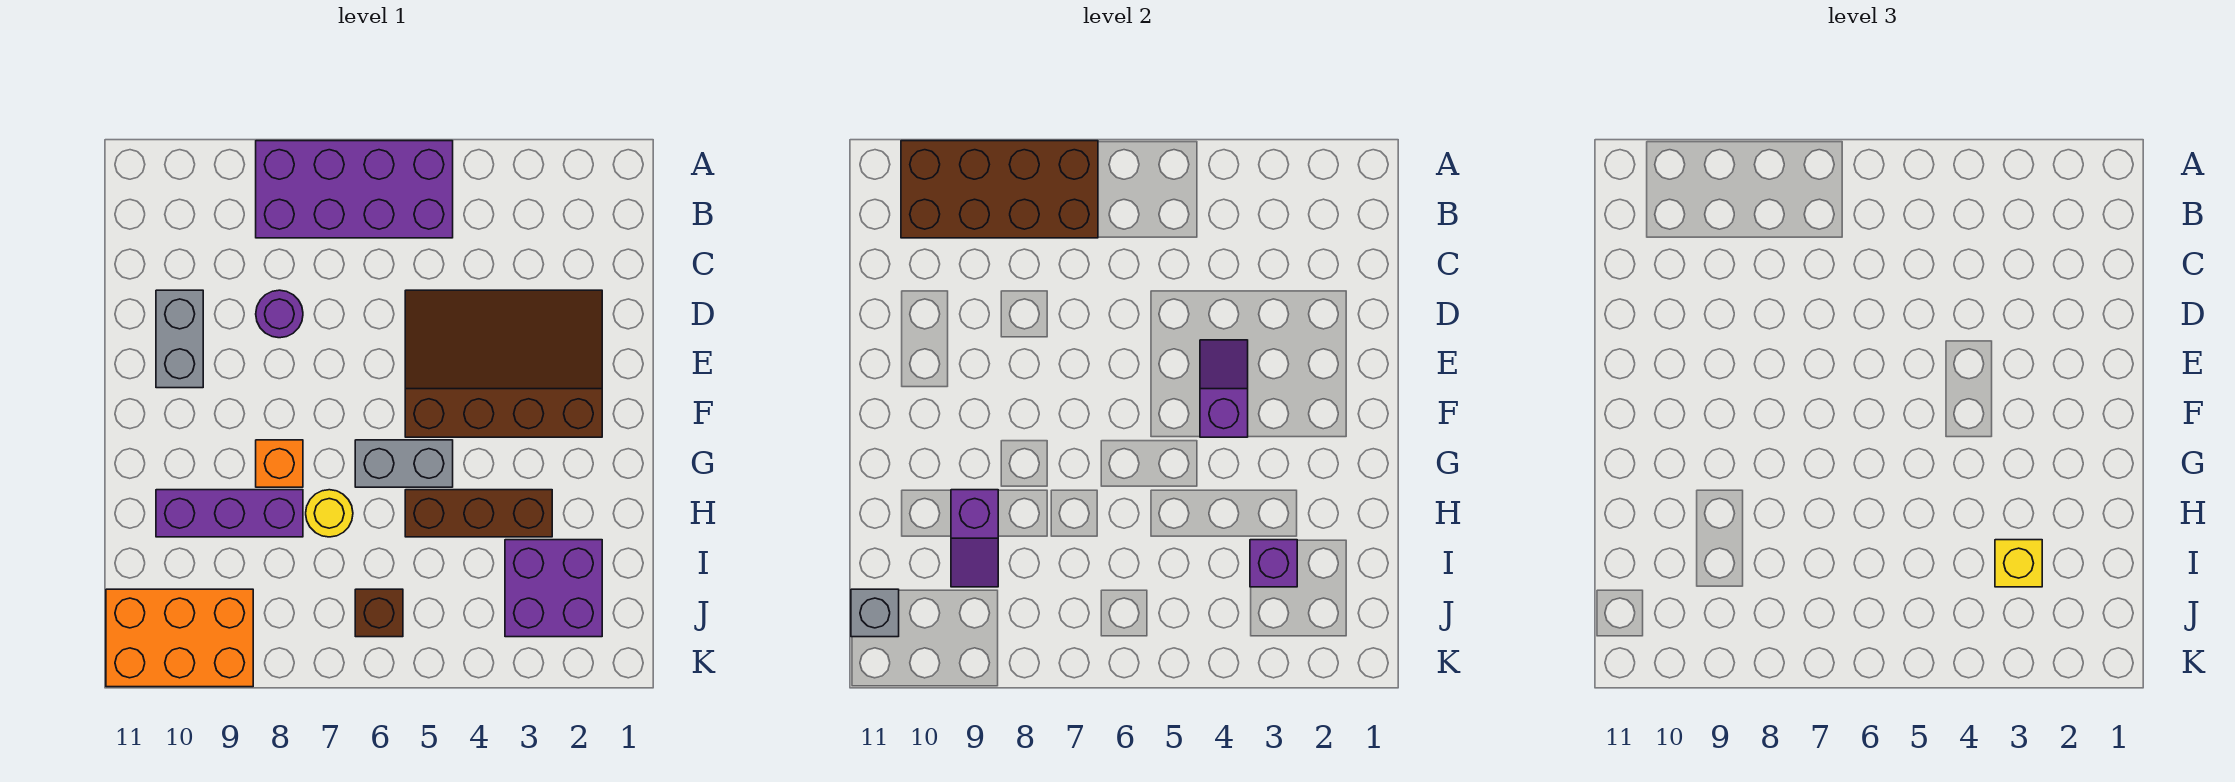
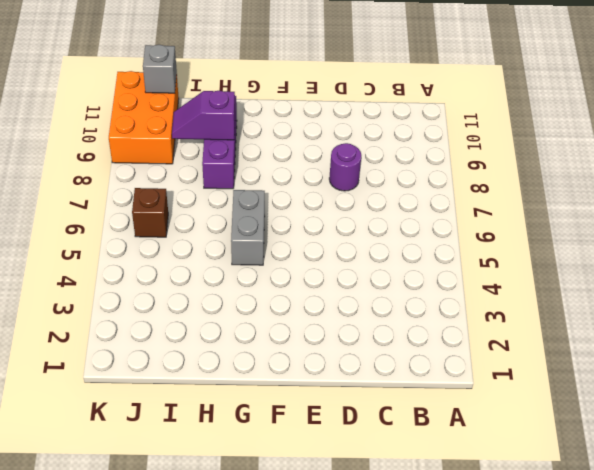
none -> purple brick A5:B8 level 1
none -> brown slope D2:F5 level 1 top F
none -> grey brick D10:E10 level 1

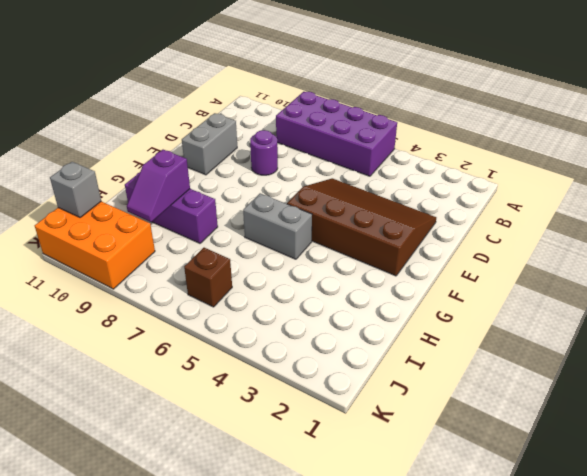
none -> orange brick G8 level 1
none -> brown brick H3:H5 level 1
none -> yellow round brick H7 level 1

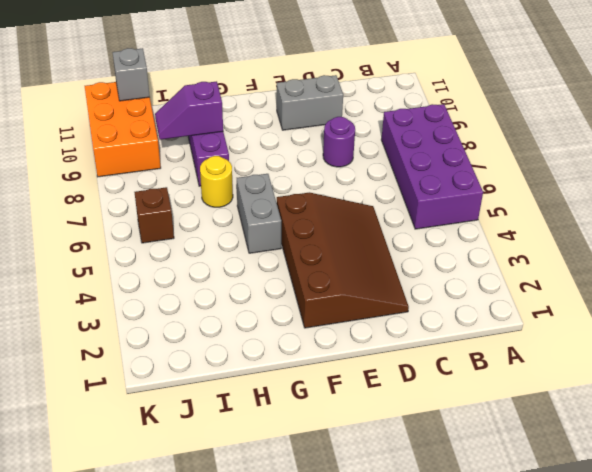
none -> orange brick G8 level 1
none -> brown brick H3:H5 level 1
none -> purple brick I2:J3 level 1

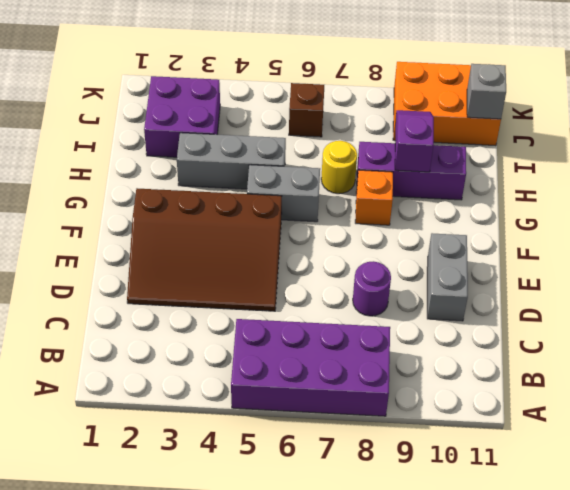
grey brick H3:H5 level 1 -> brown brick H3:H5 level 1
none -> brown brick A7:B10 level 2
none -> purple slope E4:F4 level 2 top F
none -> purple brick I3 level 2

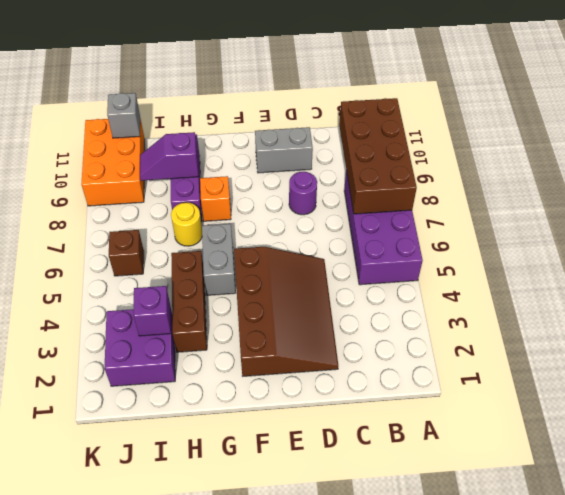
none -> purple slope E4:F4 level 2 top F
none -> yellow brick I3 level 3

